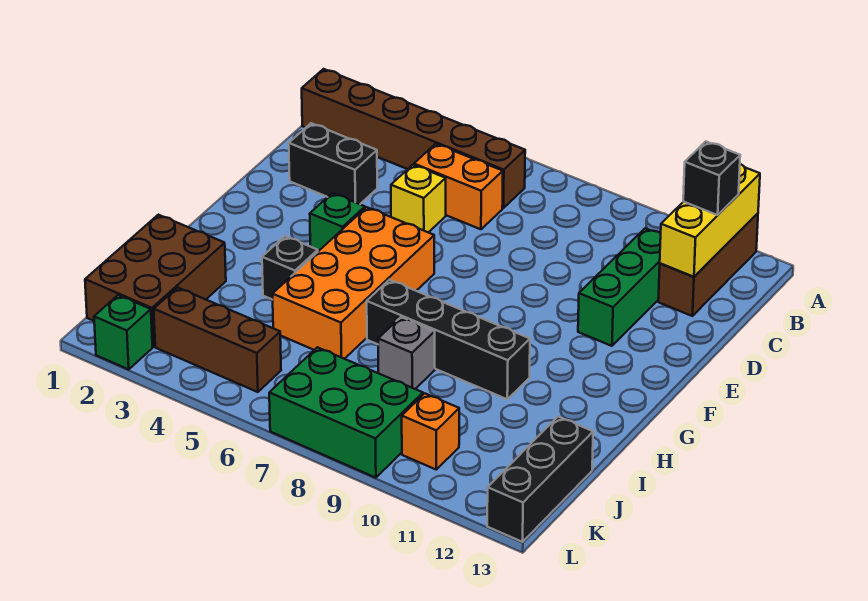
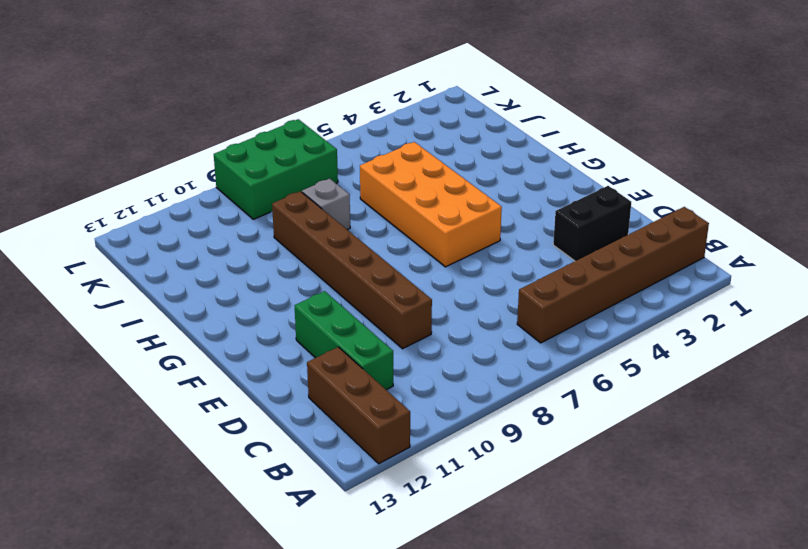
brown brick D9:I9 level 1 -> black brick H7:H10 level 1
none -> orange brick C5:C6 level 1
none -> yellow brick D5 level 1
none -> green brick F4 level 1

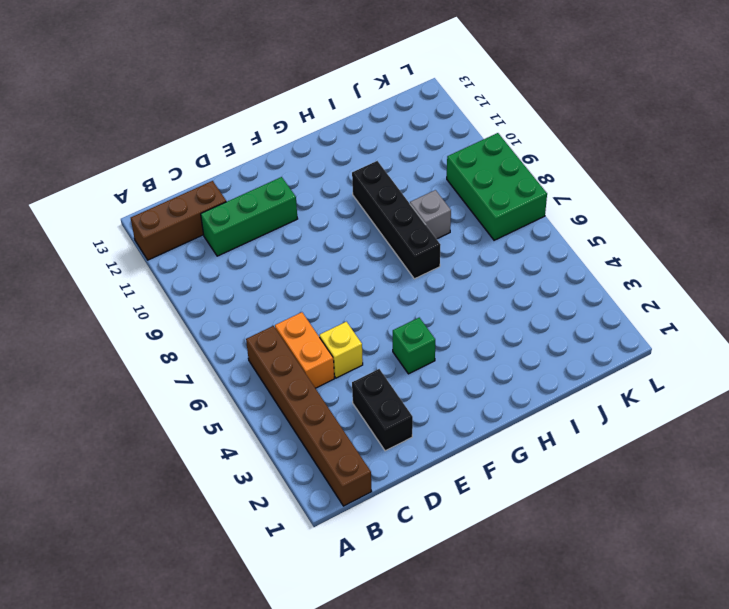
none -> orange brick F5:I6 level 1
none -> black brick H4 level 1
none -> brown brick I1:K2 level 1

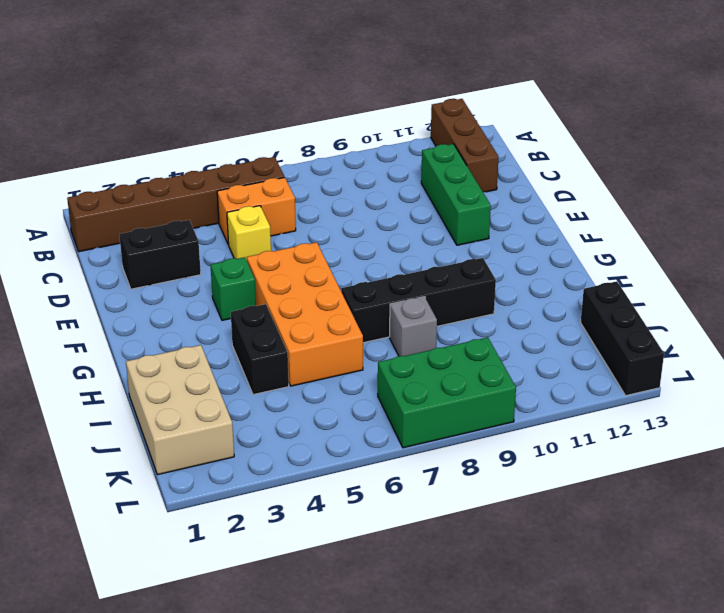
black brick H4:I4 level 1 -> black brick H4 level 1
tan brick I1:K2 level 1 -> brown brick I1:K2 level 1
none -> brown brick K3:K5 level 1
none -> orange brick K10 level 1
none -> green brick L2 level 1

